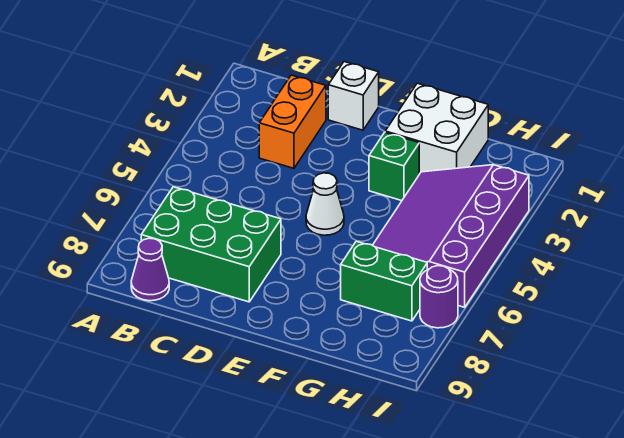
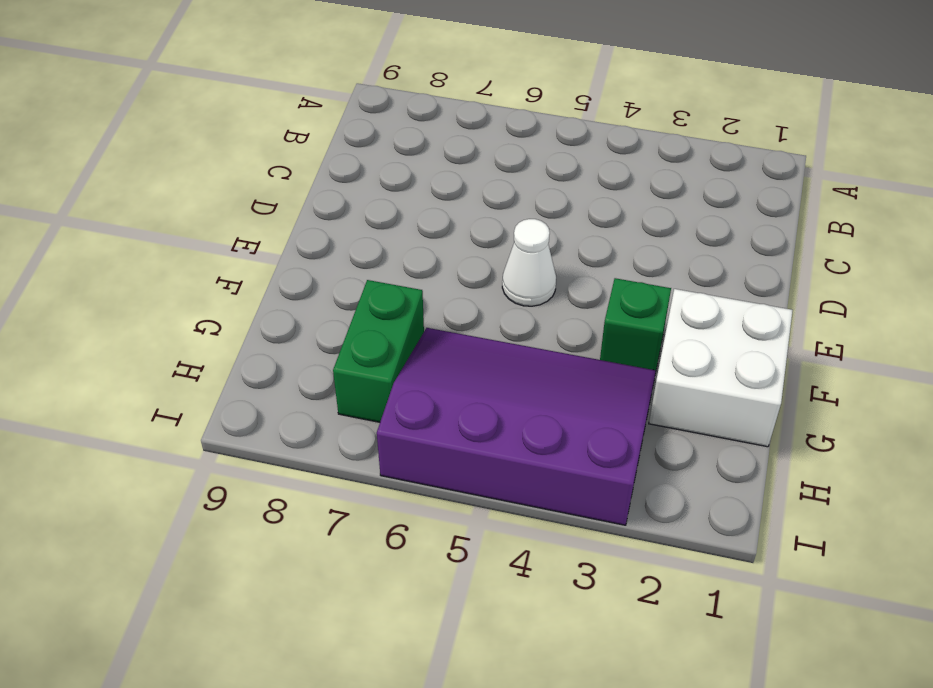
none -> green brick B7:D8 level 1
none -> purple cone B9 level 1

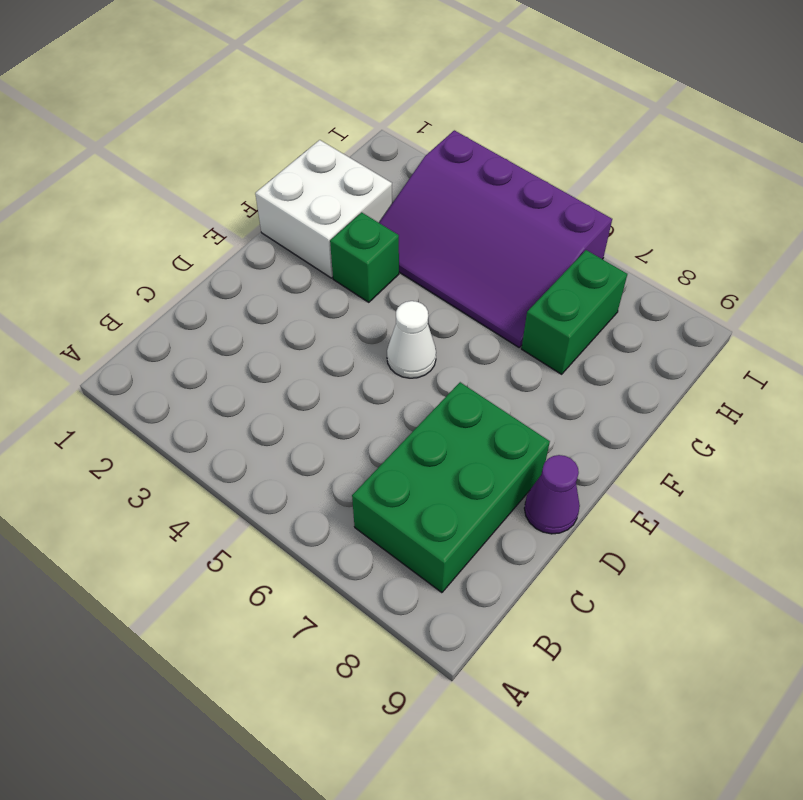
purple cone D9 level 1 -> purple cone B9 level 1
none -> orange brick C2:C3 level 1
none -> white brick D1 level 1

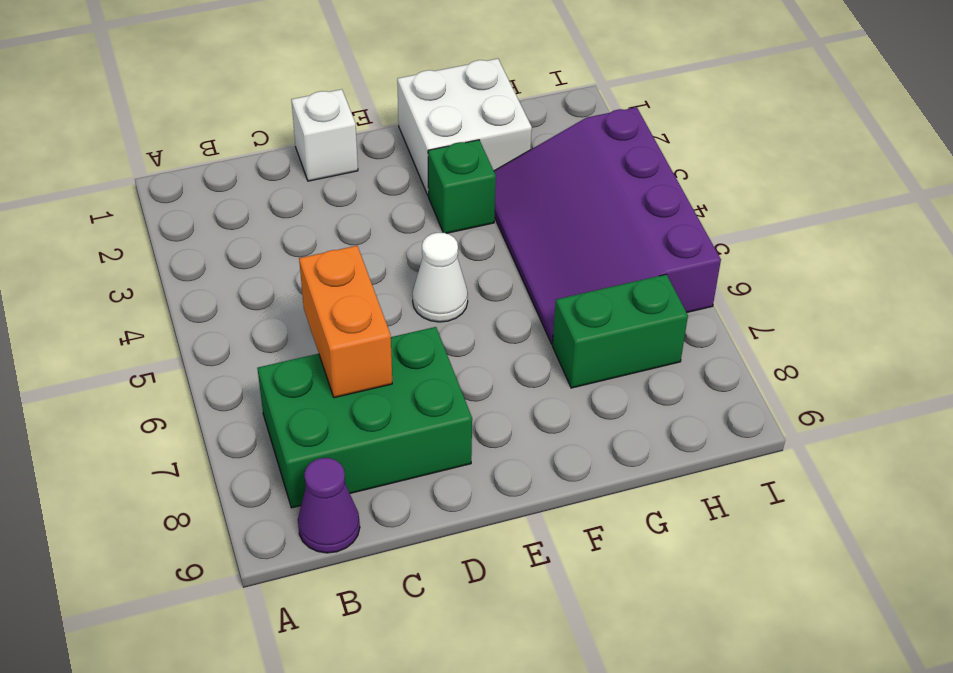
orange brick C6:C7 level 2 -> orange brick C2:C3 level 1
none -> purple round brick I7 level 1

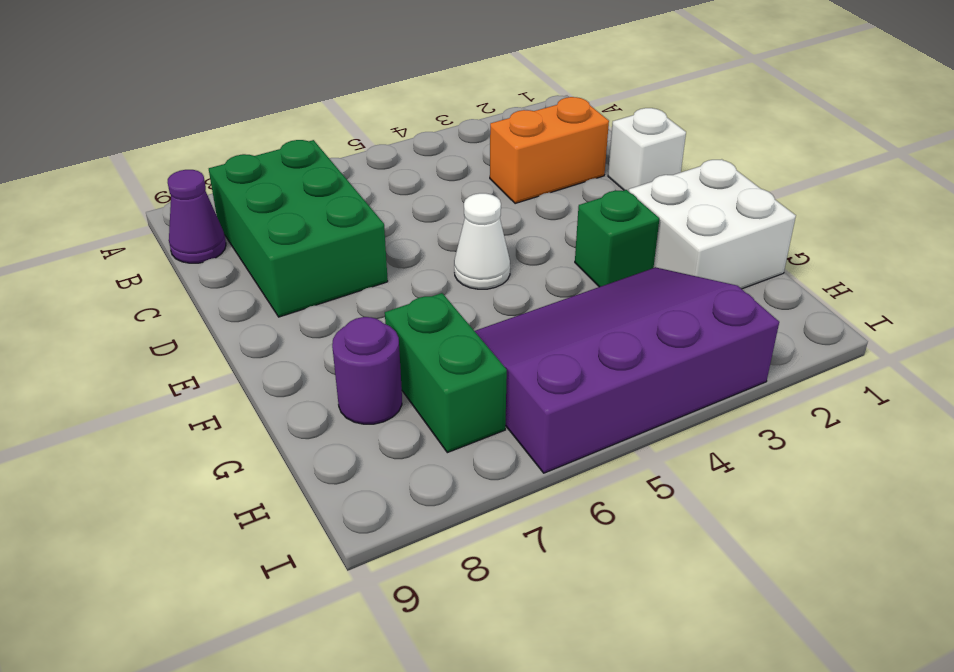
purple round brick G8 level 1 -> purple round brick I7 level 1

